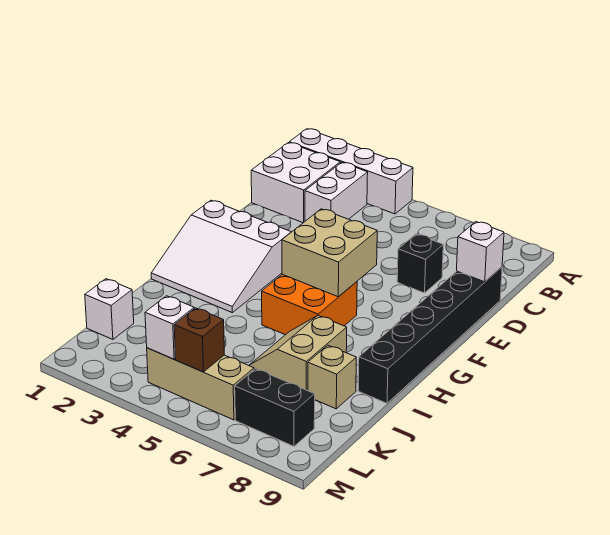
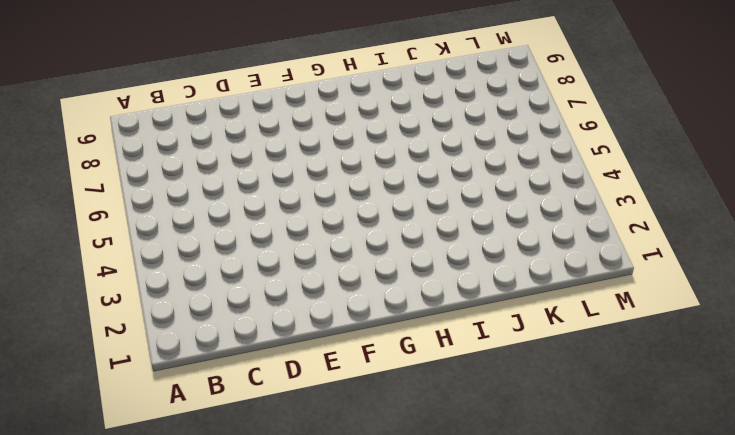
none -> white brick A1:A4 level 1
none -> white brick B1:C2 level 1
none -> white brick B3:C3 level 1

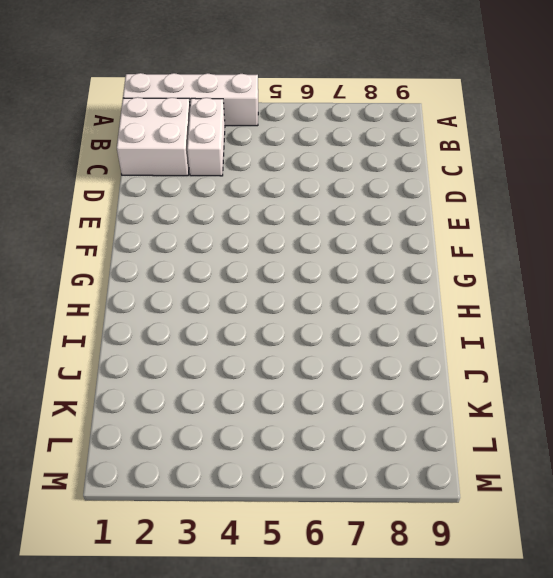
none -> black brick D7 level 1
none -> black brick D9:I9 level 1
none -> white slope F1:H3 level 1 top F

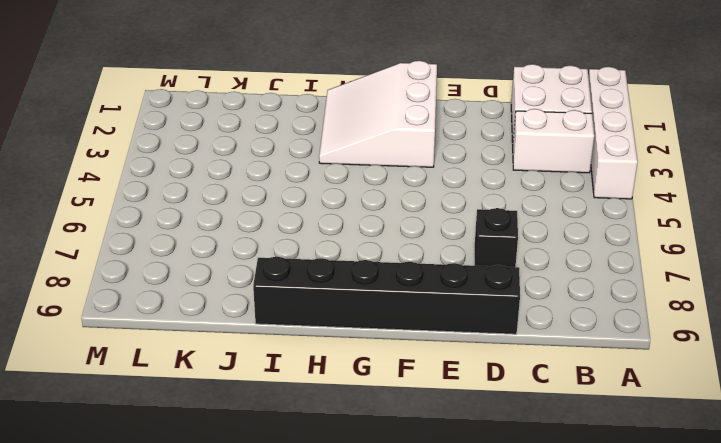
none -> orange brick G5:H6 level 1
none -> tan slope I6:J7 level 1 top 7
none -> tan brick J8 level 1

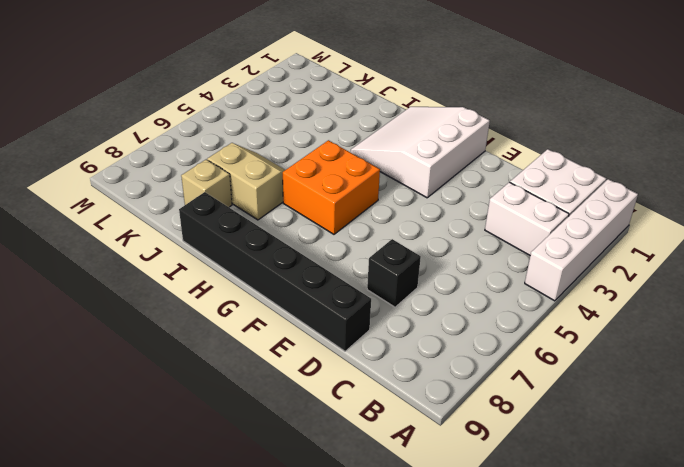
none -> white brick K1 level 1
none -> tan brick L4:L6 level 1
none -> black brick L7:L8 level 1

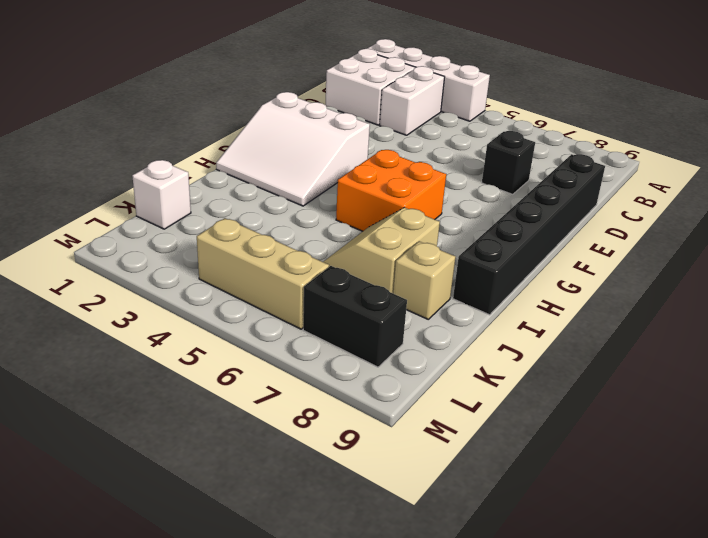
none -> white brick D9 level 2
none -> tan brick F5:G6 level 2
none -> white brick L4 level 2

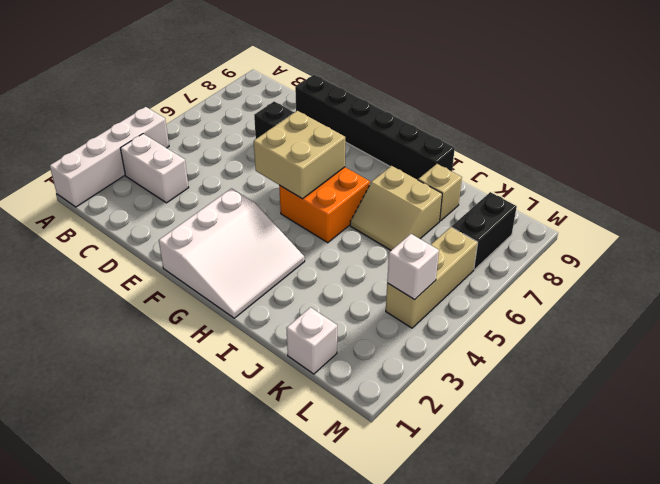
none -> white brick B1:C2 level 1
none -> white brick D9 level 2
none -> brown brick L5 level 2

